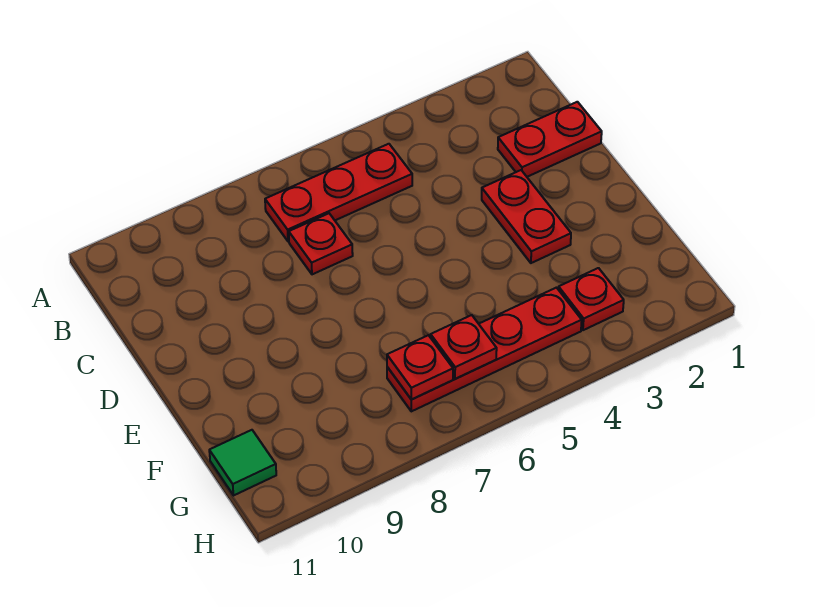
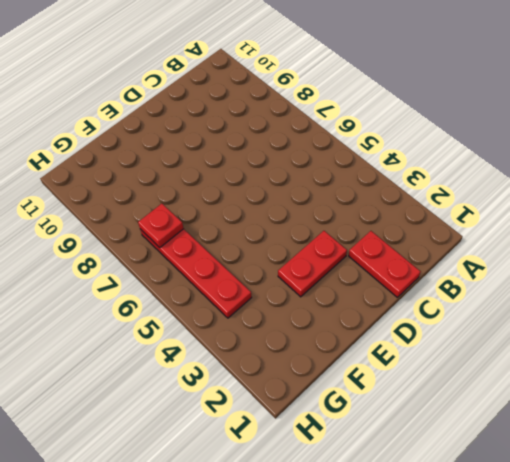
none -> red plate B5:B7 level 1
none -> red plate C7 level 1

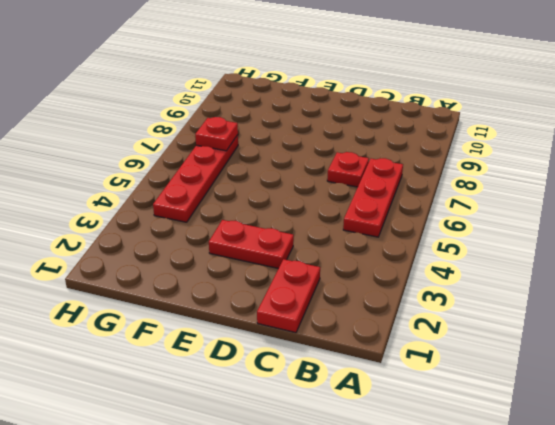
none -> red plate G3 level 1
none -> green tile G11 level 1

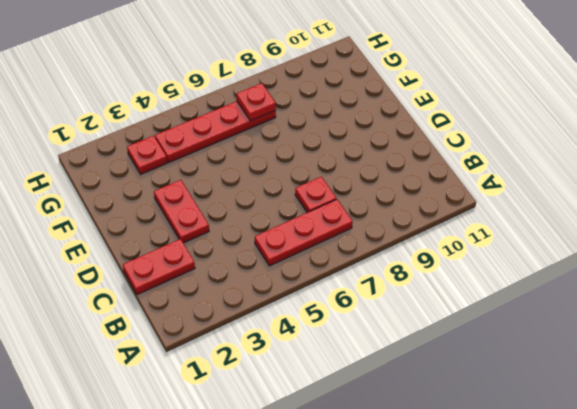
none -> green tile G11 level 1
none -> red plate G6 level 2

